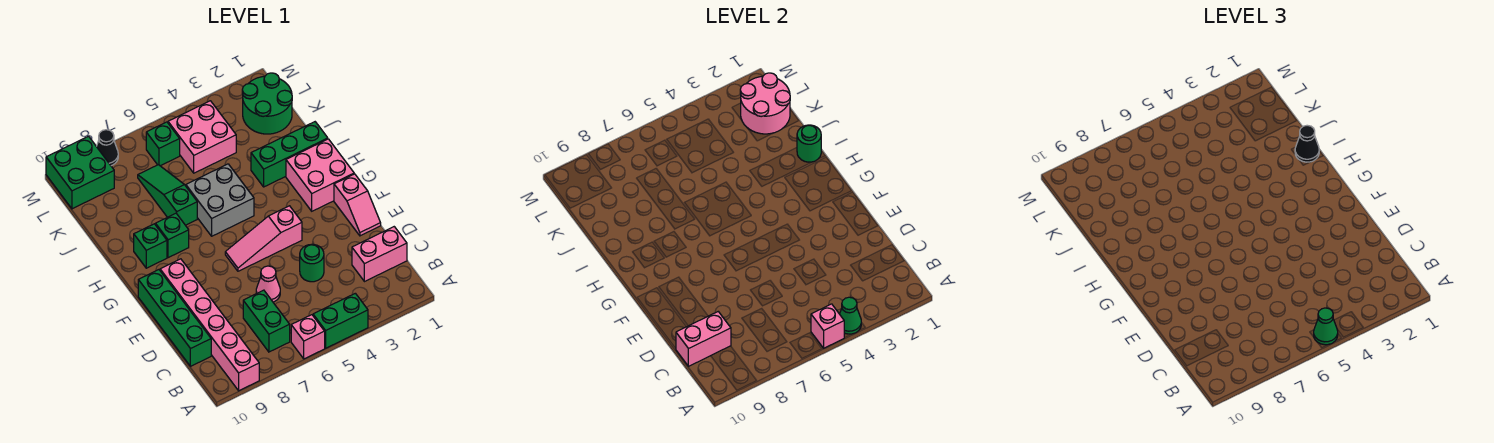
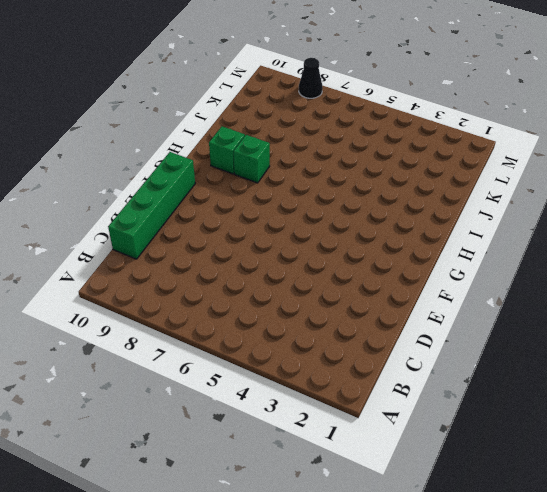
none -> green brick A4:A5 level 1
none -> pink brick A6 level 1
none -> pink brick A9:F9 level 1

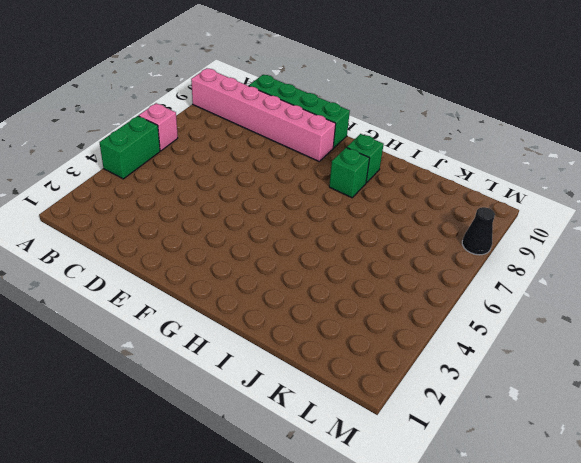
none -> green brick B7:C7 level 1
none -> pink brick C1:C2 level 1
none -> green round brick D4 level 1

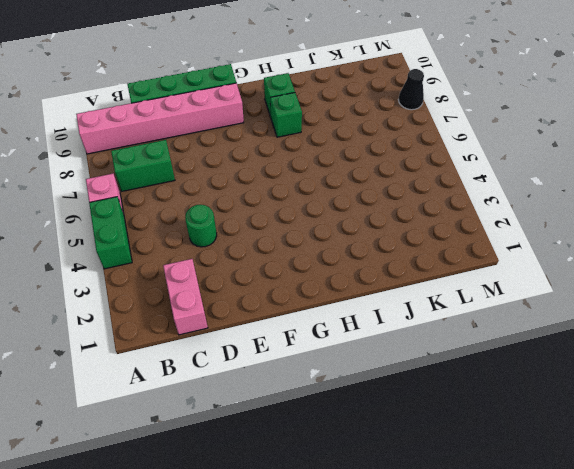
none -> pink cone D6 level 1
none -> pink slope E1:F1 level 1 top F
none -> pink slope F4:F6 level 1 top 4

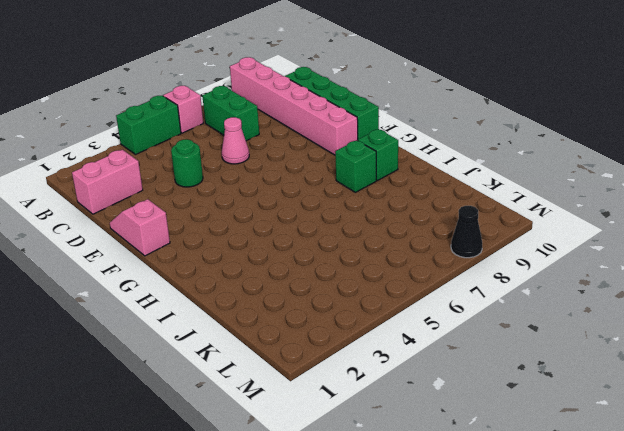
none -> pink slope F4:F6 level 1 top 4
none -> pink brick G1:H2 level 1
none -> grey brick H5:I6 level 1

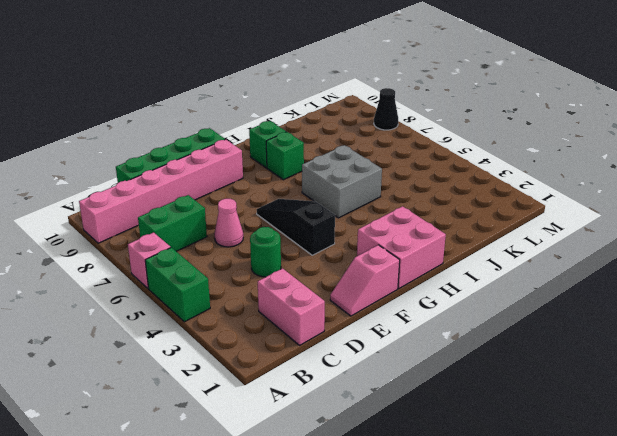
black slope F4:F6 level 1 top 4 -> pink slope F4:F6 level 1 top 4
none -> green brick I1:I3 level 1
none -> green slope I7:K7 level 1 top I
none -> green round brick K1:L2 level 1

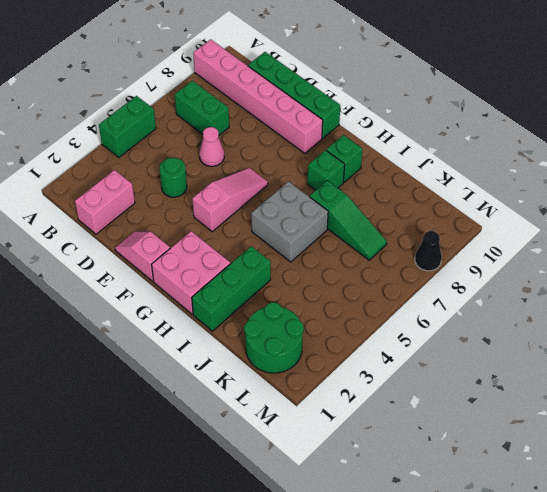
none -> pink brick A6 level 1
none -> pink brick K4:L5 level 1
none -> green brick L6 level 1

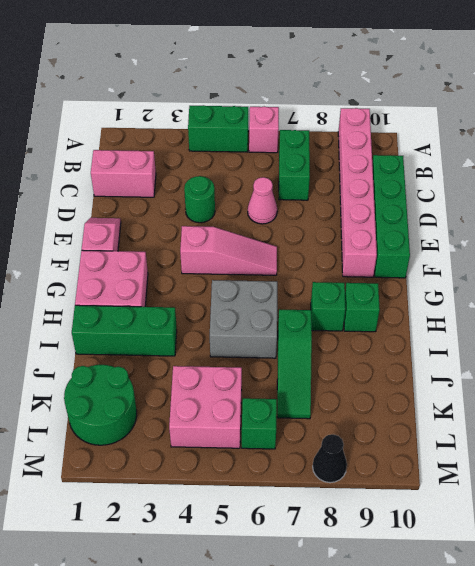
none -> green brick L9:M10 level 1
none -> green cone A4 level 2
none -> pink brick A5 level 2

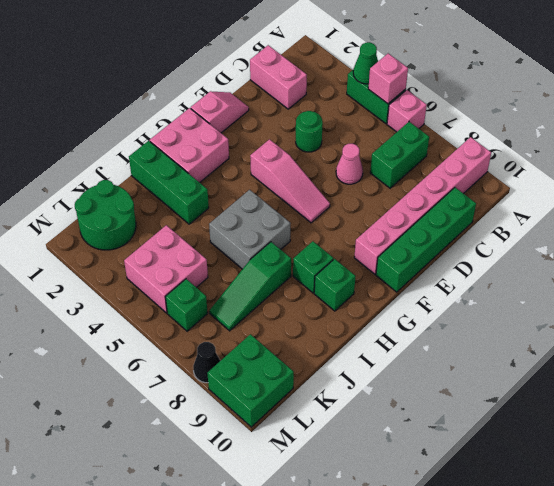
none -> pink brick C9:C10 level 2
none -> green round brick I1 level 2
none -> pink round brick K1:L2 level 2

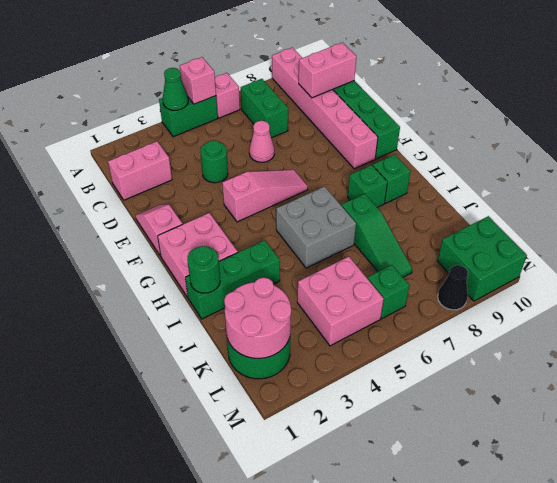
none -> green cone A5 level 3
none -> black cone I1 level 3

